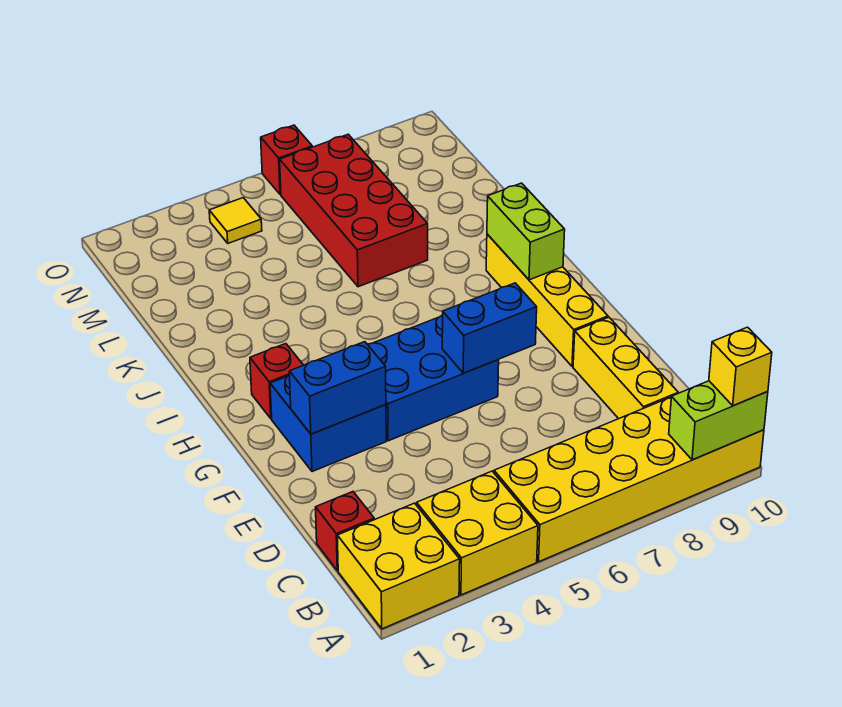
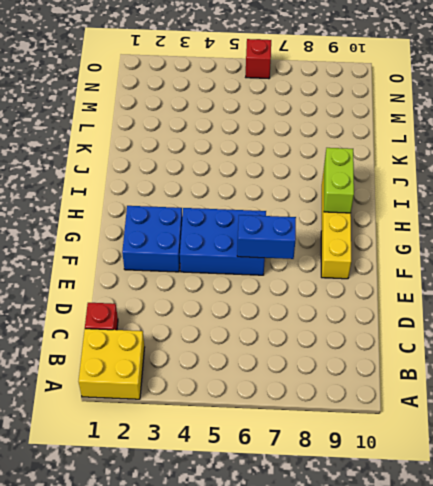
none -> yellow brick A3:B4 level 1
none -> yellow brick A5:B10 level 1
none -> yellow brick C9:E9 level 1

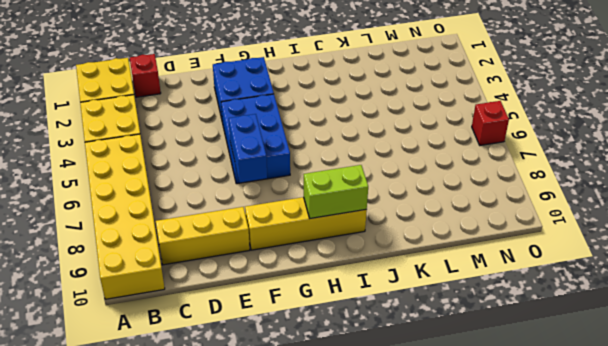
none -> red brick H2 level 1
none -> red brick K6:N7 level 1
none -> yellow tile N4 level 1

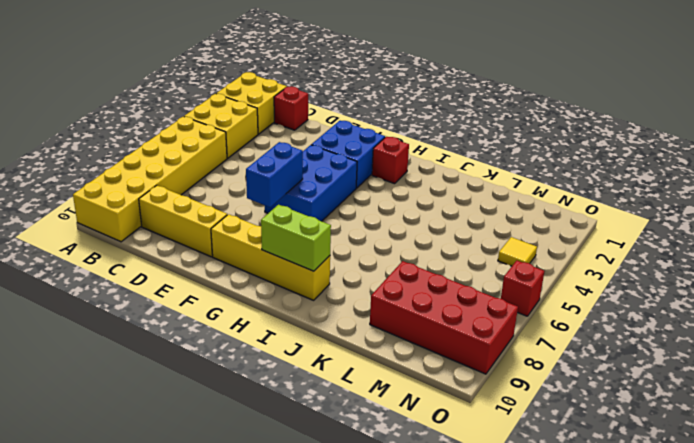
red brick L8:O9 level 1 -> red brick K6:N7 level 1
none -> lime brick A9:A10 level 2
none -> blue brick F2:F3 level 2
none -> yellow brick A10 level 3

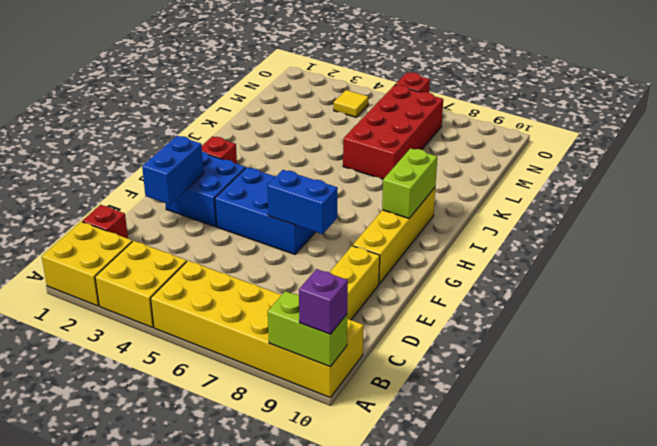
purple brick A10 level 3 -> yellow brick A10 level 3
blue brick E2:F2 level 2 -> blue brick F2:F3 level 2

